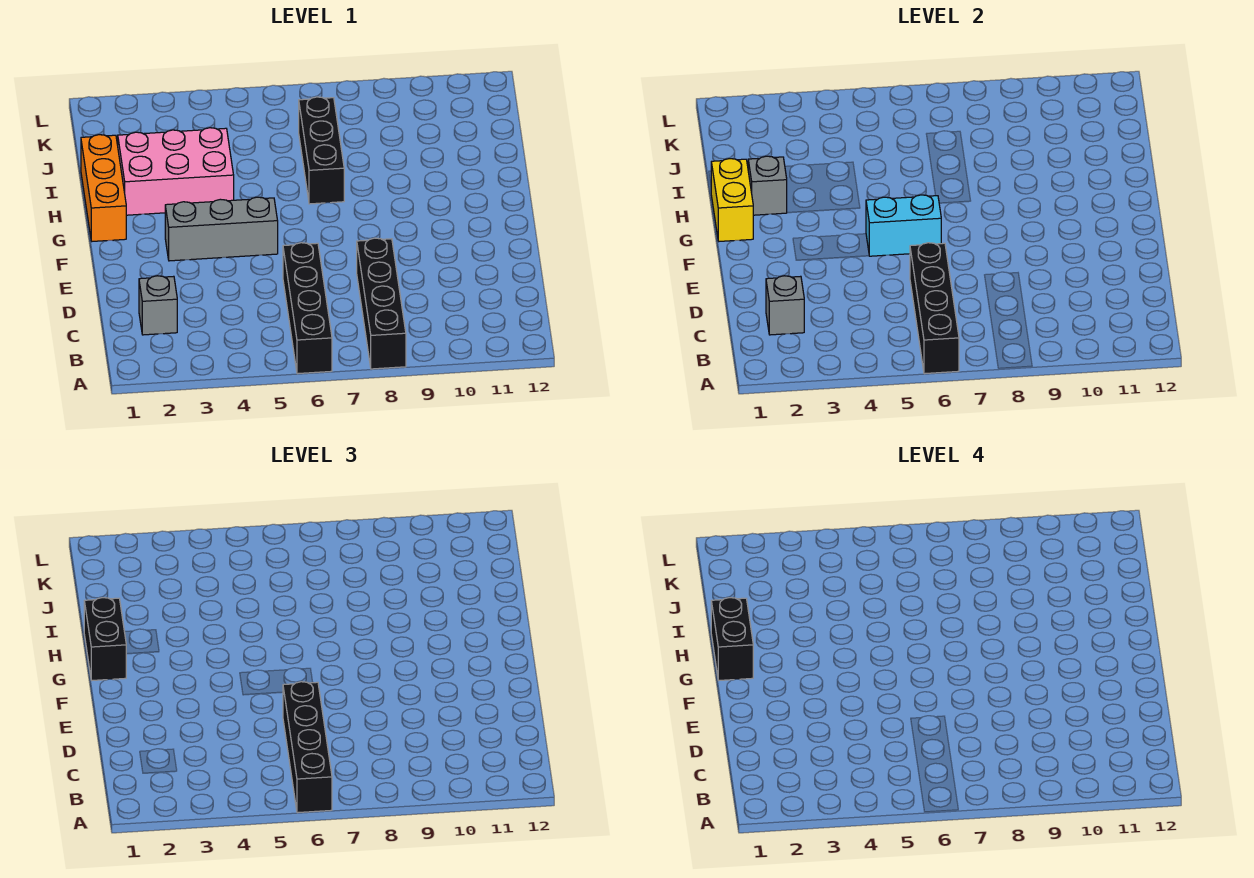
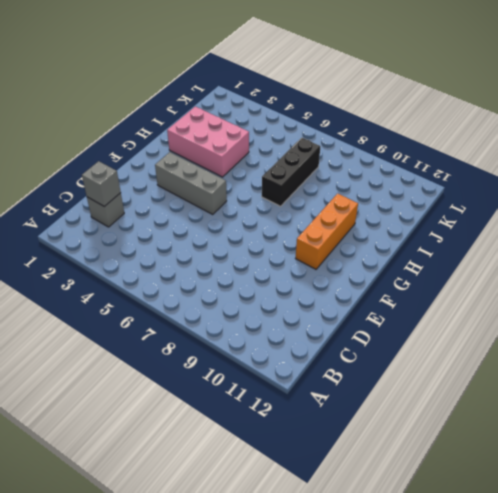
orange brick F10:H10 level 1 -> orange brick G1:I1 level 1
none -> black brick A6:D6 level 1
none -> black brick A8:D8 level 1
none -> black brick A6:D6 level 2

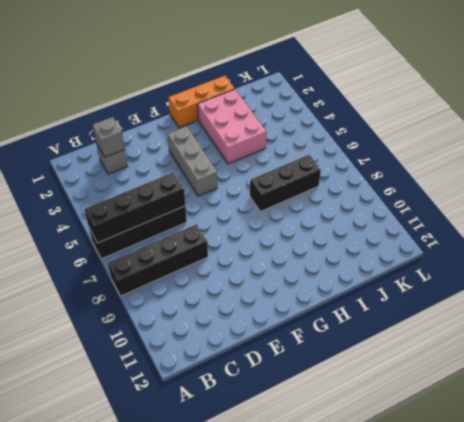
none -> cyan brick F5:F6 level 2
none -> yellow brick G1:H1 level 2
none -> grey brick H2 level 2

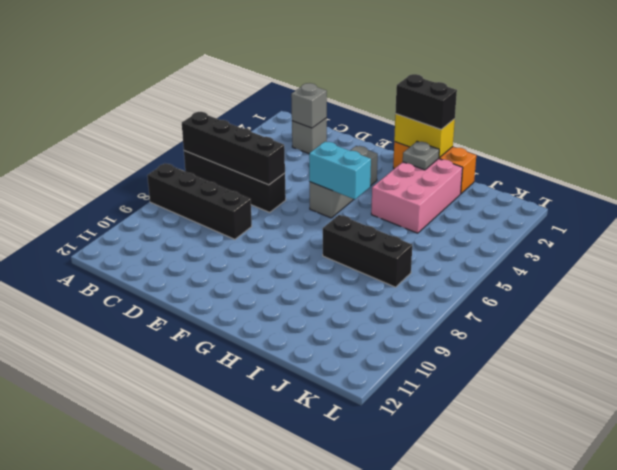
cyan brick F5:G5 level 2 -> cyan brick F5:F6 level 2
grey plate H2 level 2 -> grey brick H2 level 2
none -> black brick A6:D6 level 3
none -> black brick G1:H1 level 4

